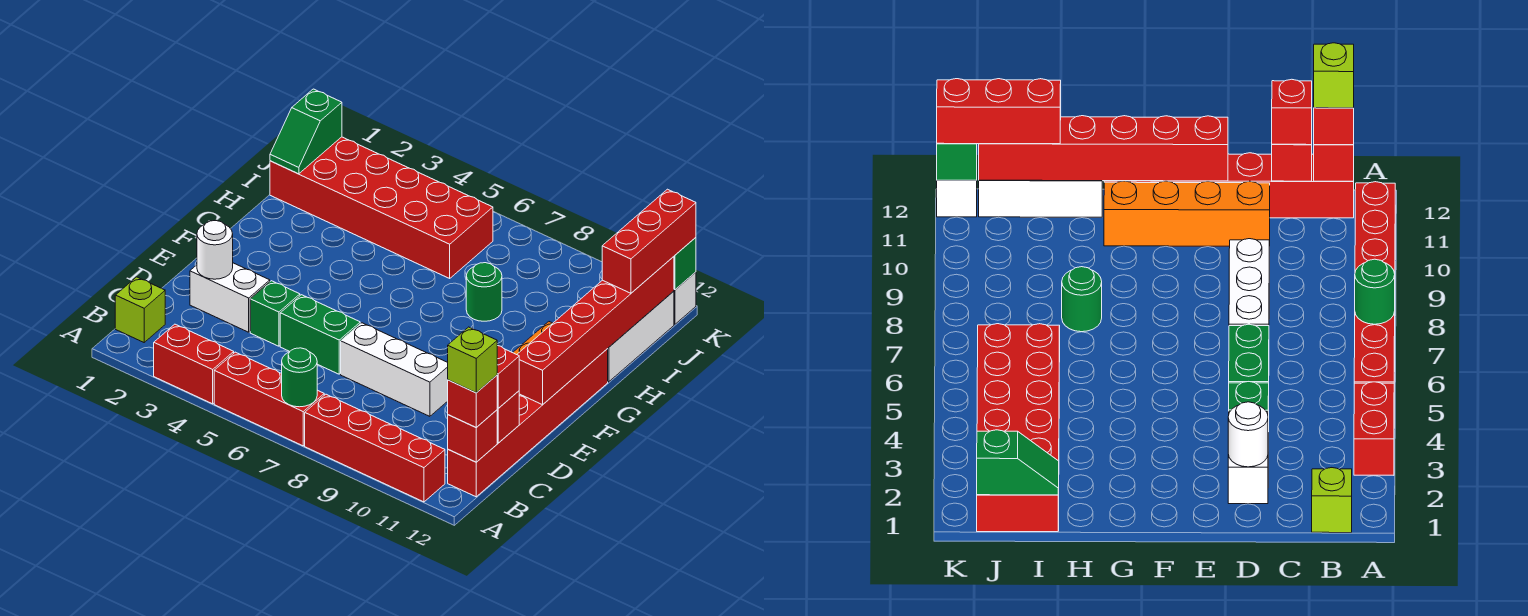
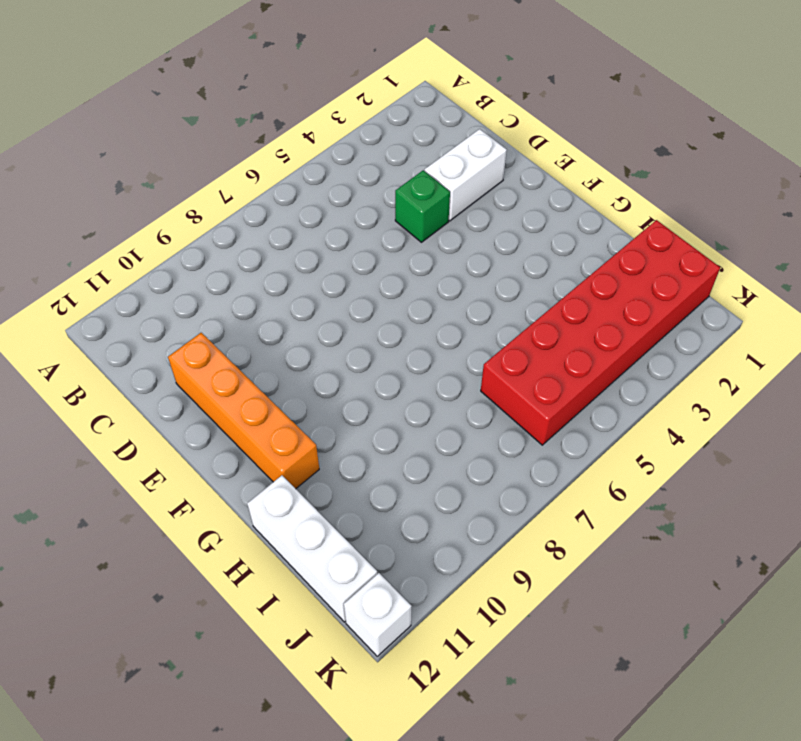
none -> red brick A3:A4 level 1
none -> red brick A5:A7 level 1
none -> red brick A8:A11 level 1

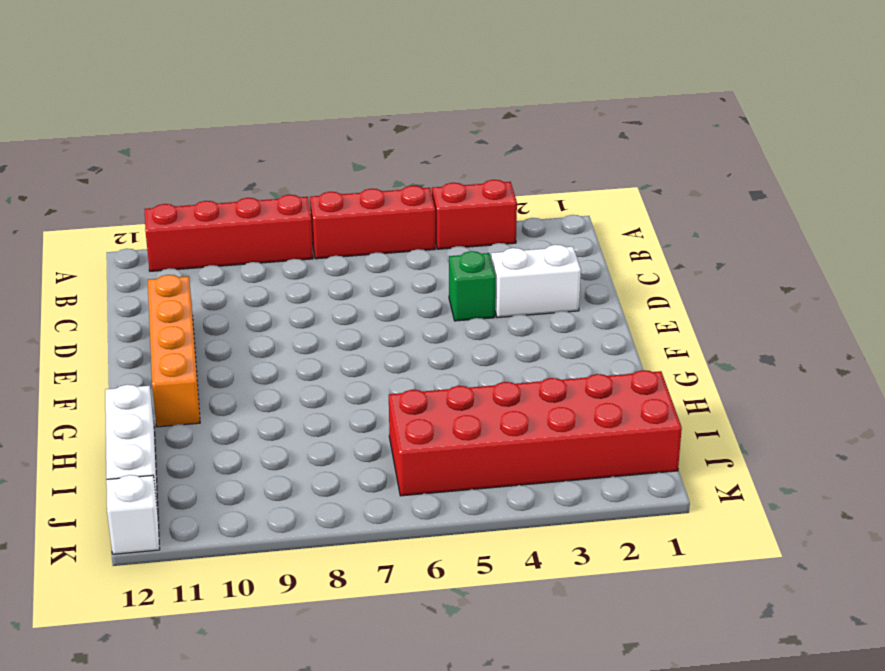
none -> lime brick B1 level 1
none -> red brick B12:G12 level 1
none -> green brick D5:D6 level 1

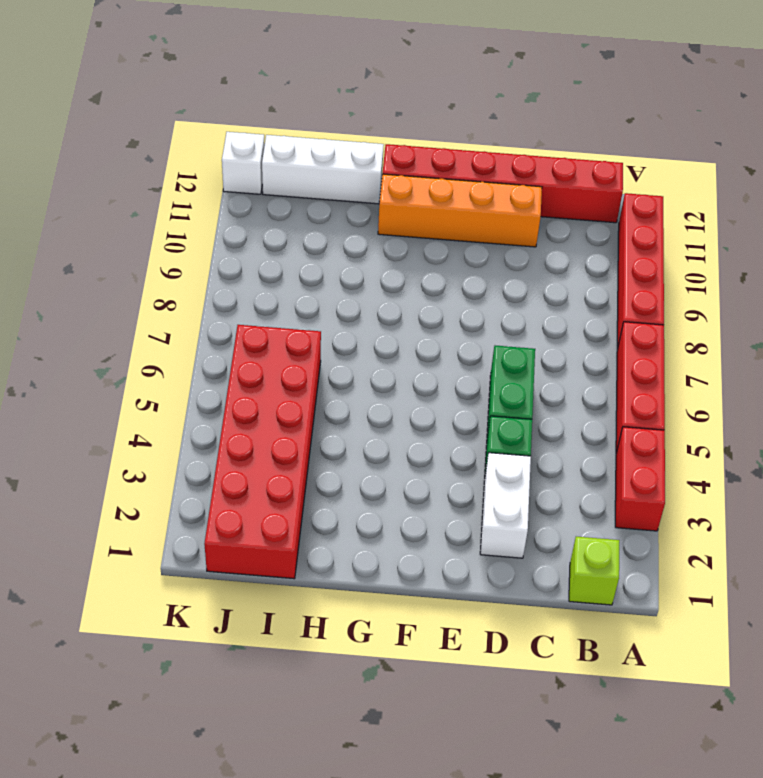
none -> white brick D7:D9 level 1
none -> green round brick H8 level 1
none -> green round brick A7 level 2

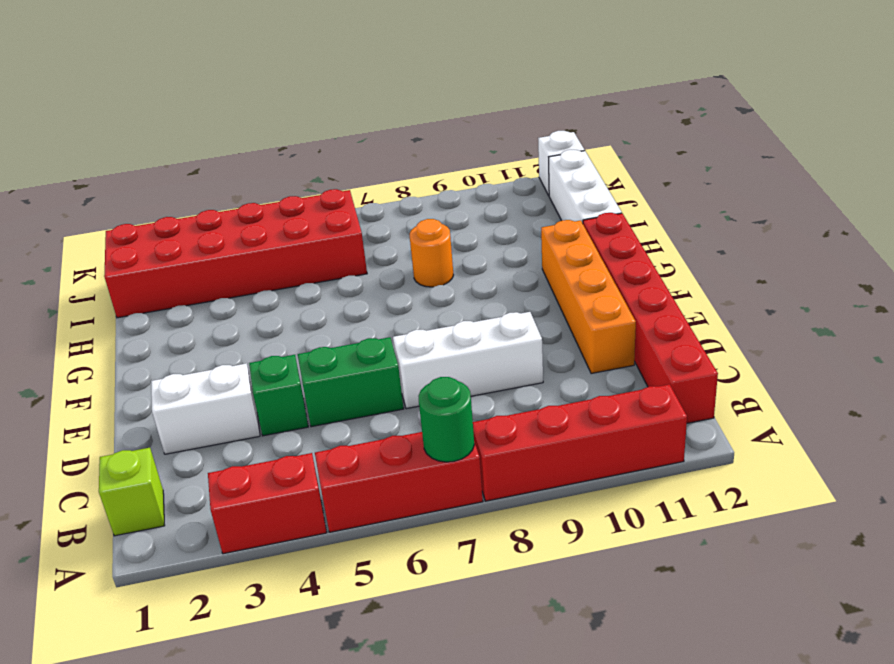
orange round brick H8 level 1 -> green round brick H8 level 1
none -> red brick B12 level 2
none -> red brick C12 level 2
none -> white round brick D2 level 2

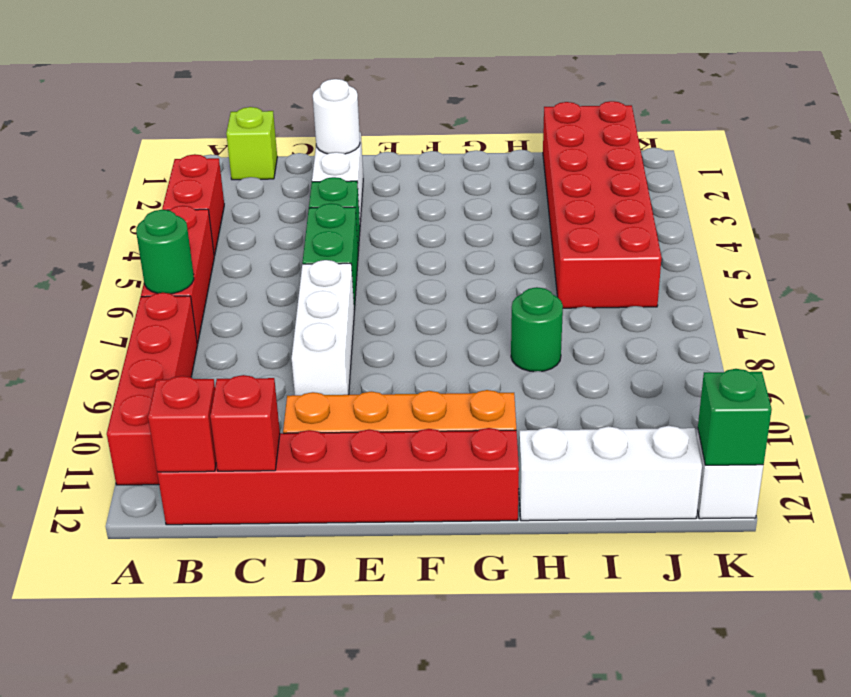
none -> red brick E12:J12 level 2
none -> green slope I1:J1 level 2 top J
none -> red brick B12 level 3

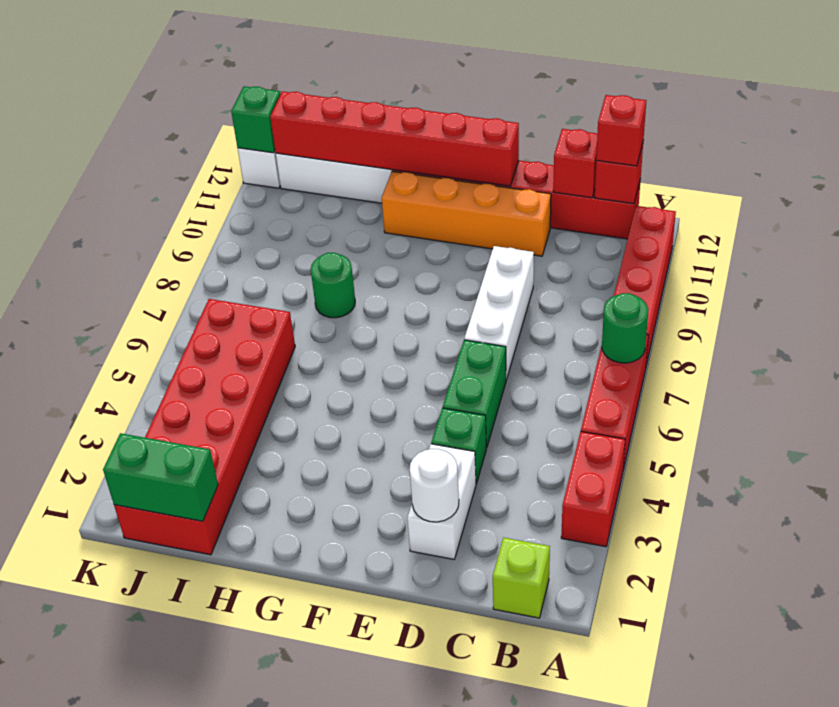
green brick I1:J1 level 2 -> green slope I1:J1 level 2 top J
none -> red brick C12 level 3
none -> red brick I12:K12 level 3
none -> lime brick B12 level 4

